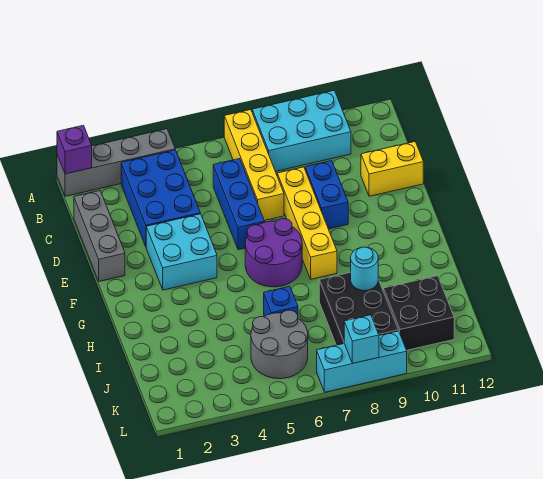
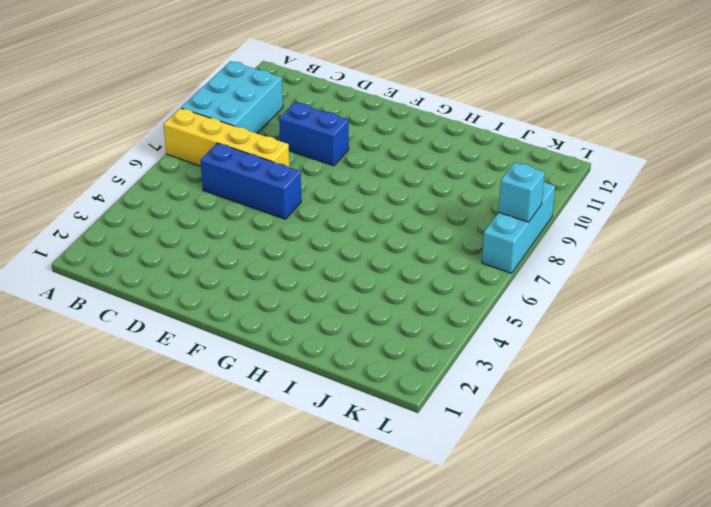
none -> grey brick A1:A4 level 1
none -> blue brick B3:D4 level 1
none -> grey brick C1:E1 level 1

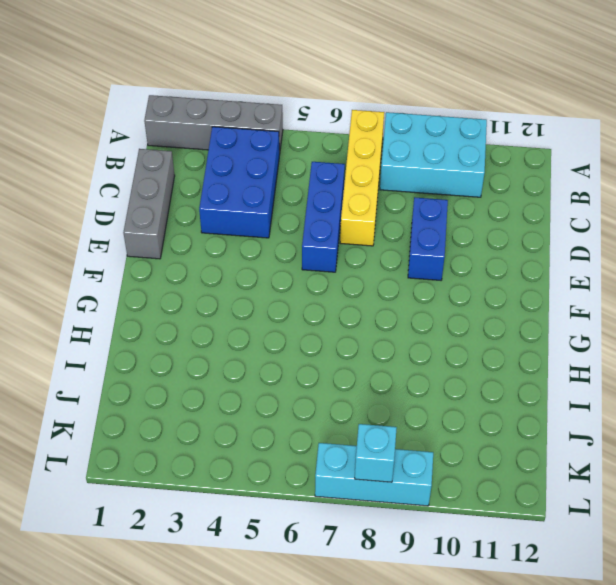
none -> yellow brick D8:G8 level 1
none -> yellow brick D11:D12 level 1
none -> cyan brick E3:F4 level 1

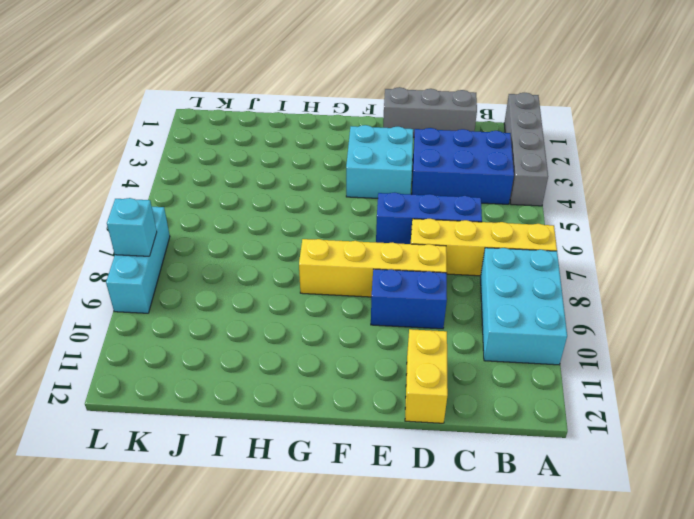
none -> purple round brick F6:G7 level 1
none -> blue brick I6 level 1
none -> black brick I8:K9 level 1

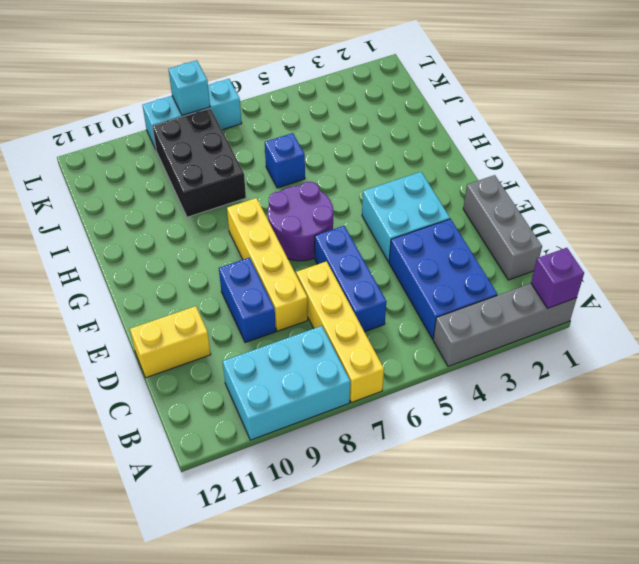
none -> grey round brick J5:K6 level 1
none -> black brick J10:K11 level 1
none -> cyan round brick I9 level 2

